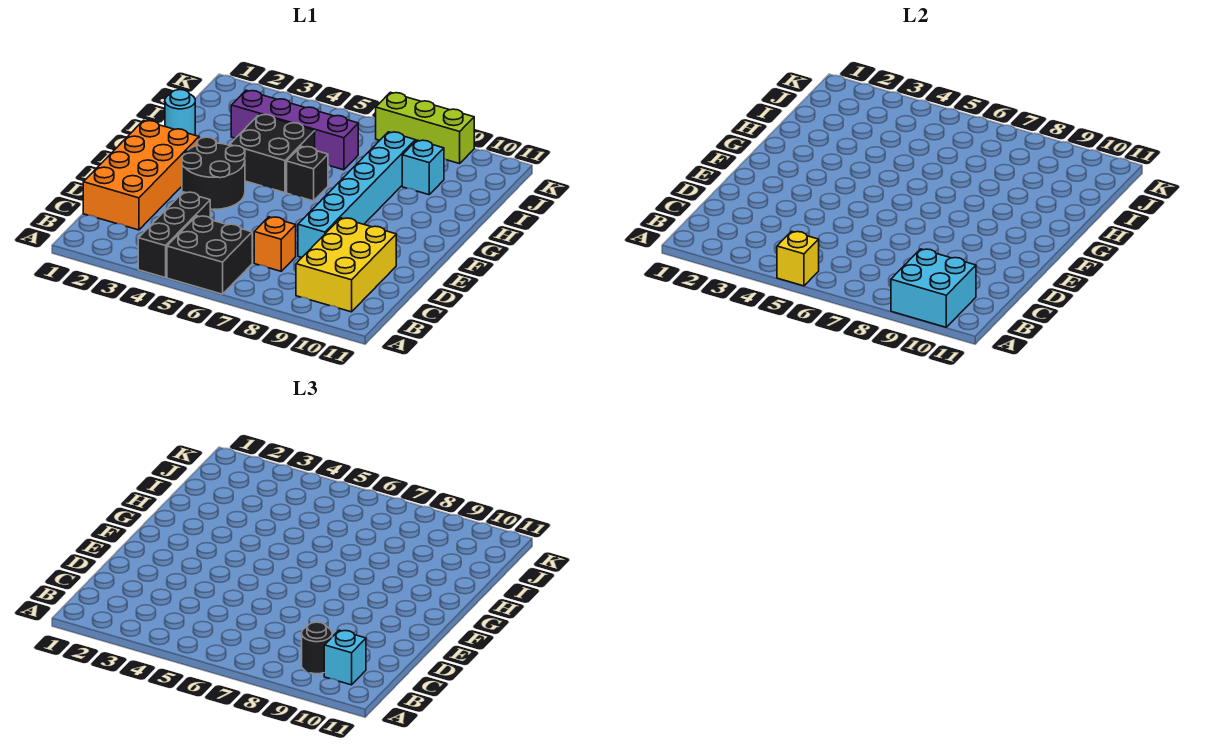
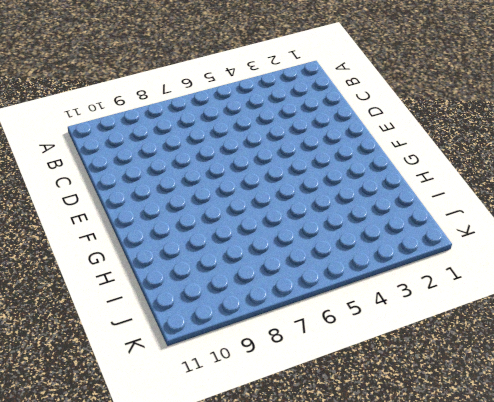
none -> black brick A4:C4 level 1
none -> black brick A5:B6 level 1
none -> yellow brick B9:D10 level 1

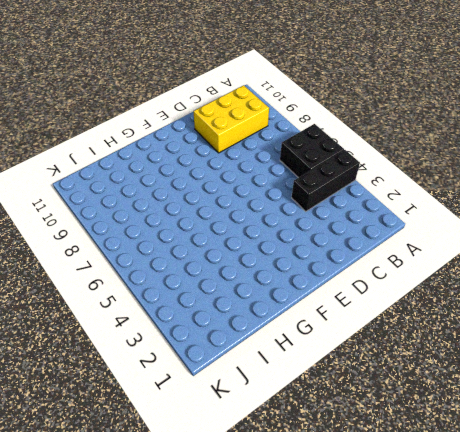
none -> orange brick C1:F2 level 1
none -> orange brick C7 level 1
none -> cyan brick D8:I8 level 1

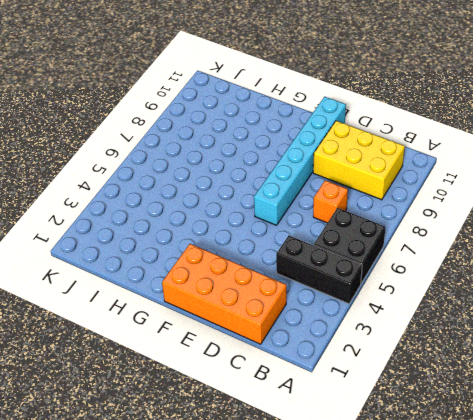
cyan brick E6:E11 level 1 -> cyan brick D8:I8 level 1
none -> black round brick E3:F4 level 1
none -> black brick G4:H5 level 1
none -> black brick G6 level 1

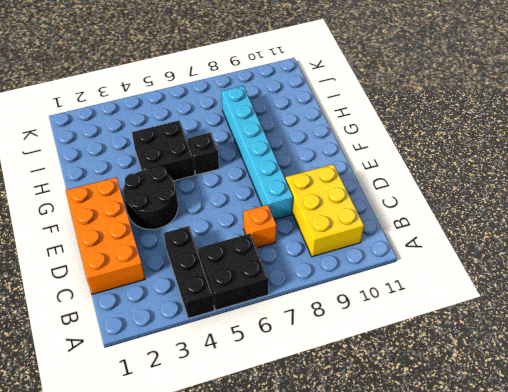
none -> cyan round brick H1 level 1
none -> purple brick I3:I6 level 1
none -> cyan brick I9 level 1

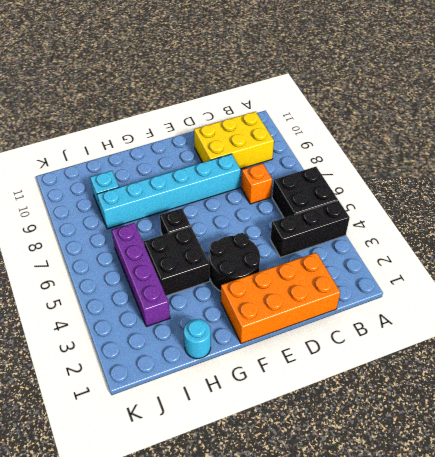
none -> lime brick K7:K9 level 1
none -> yellow brick A5 level 2
none -> cyan brick A9:B10 level 2

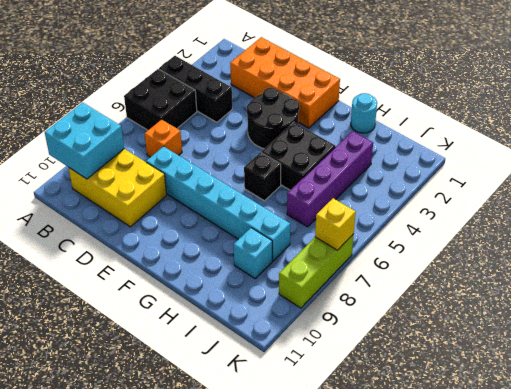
yellow brick K7 level 2 -> yellow brick A5 level 2
none -> black round brick B9 level 3
none -> cyan brick B10 level 3

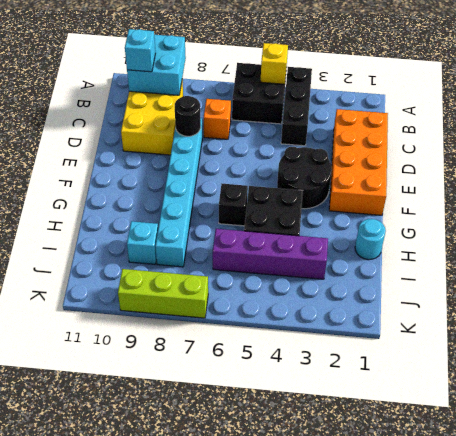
black round brick D8 level 2 -> black round brick B9 level 3

